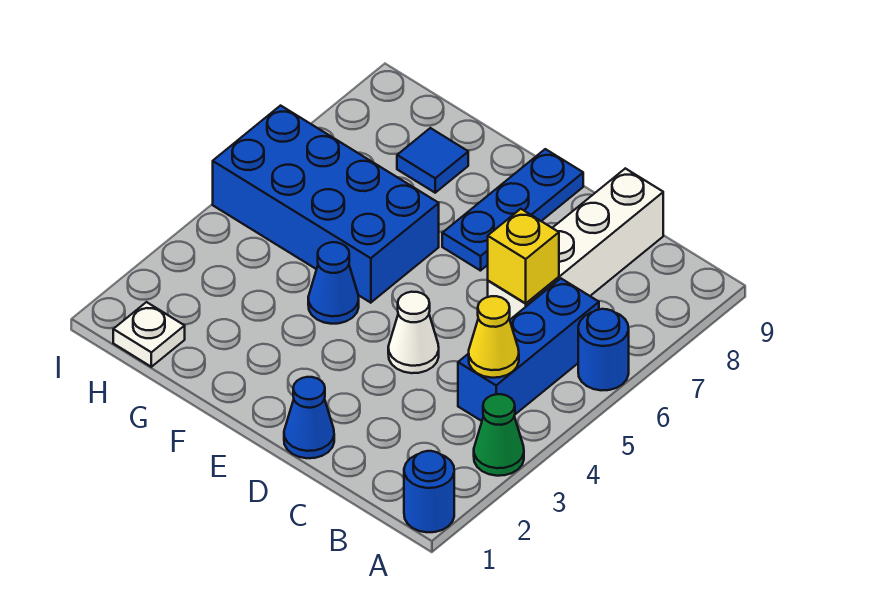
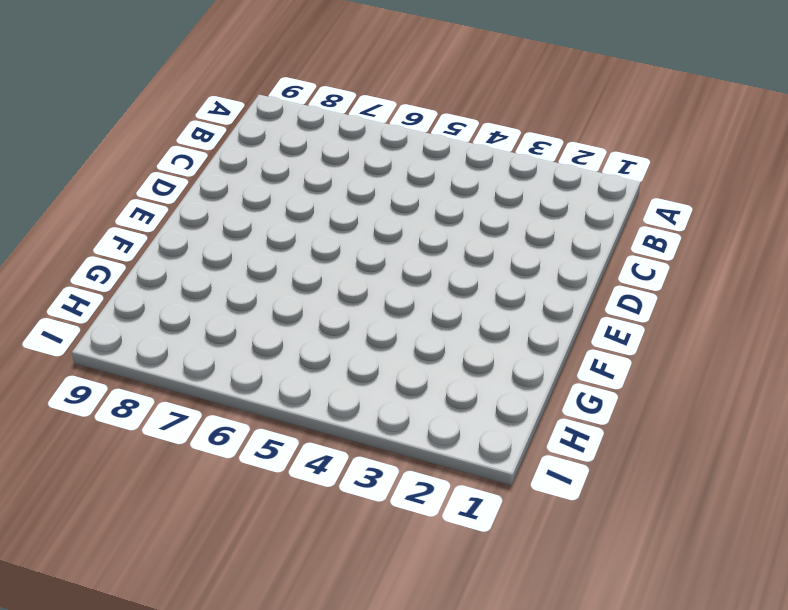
none -> blue round brick A1 level 1
none -> green cone A3 level 1
none -> blue round brick A6 level 1

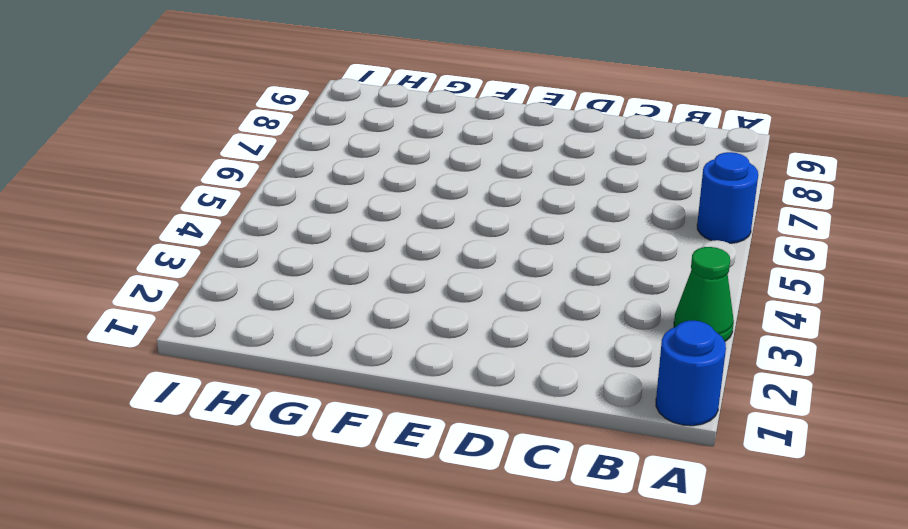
none -> blue brick B4:B6 level 1
none -> white brick C6:C9 level 1
none -> blue cone D1 level 1

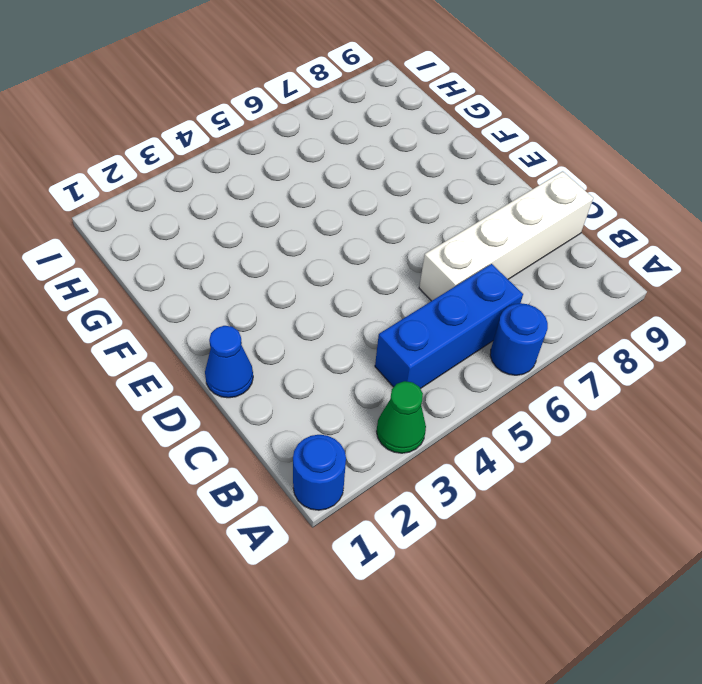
none -> white cone D4 level 1
none -> blue plate E7:E9 level 1
none -> blue cone F4 level 1

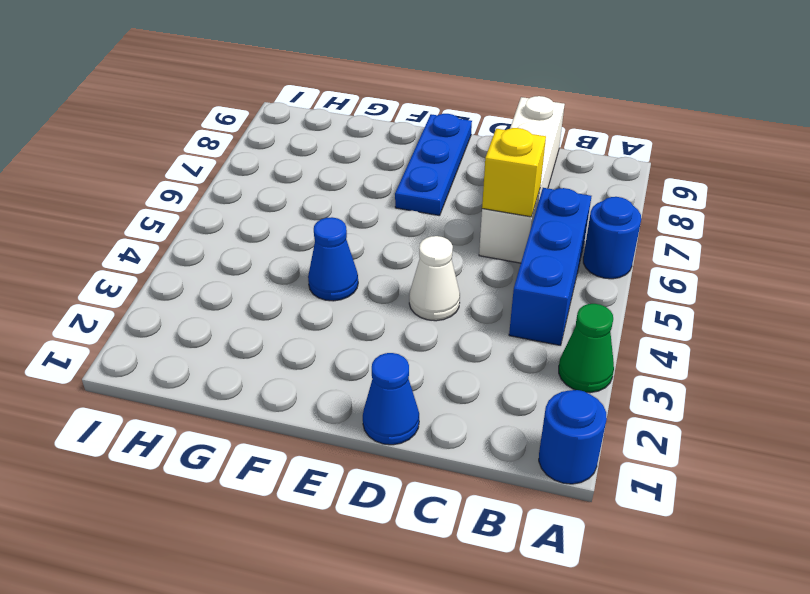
none -> blue brick F5:I6 level 1
none -> blue tile G8 level 1
none -> white plate H1 level 1

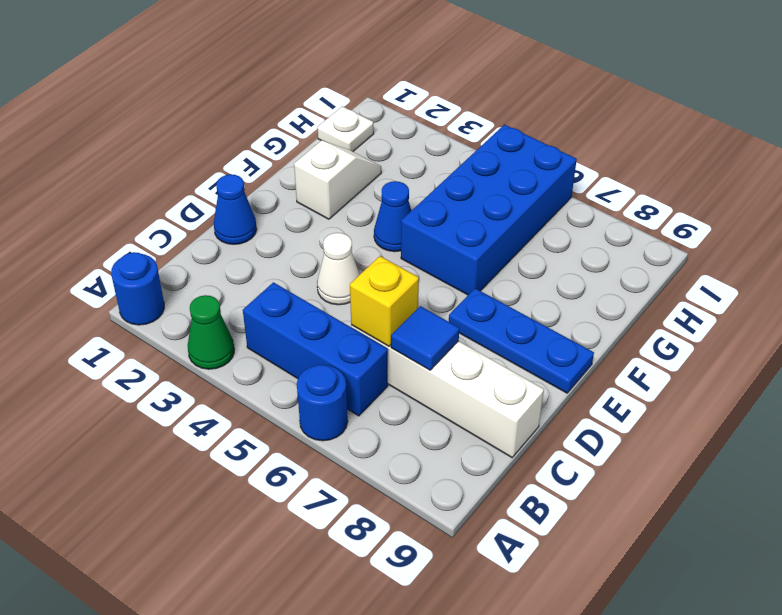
blue tile C7 level 2 -> blue tile G8 level 1
white slope F2:G2 level 1 top F -> none
none -> yellow cone B4 level 2

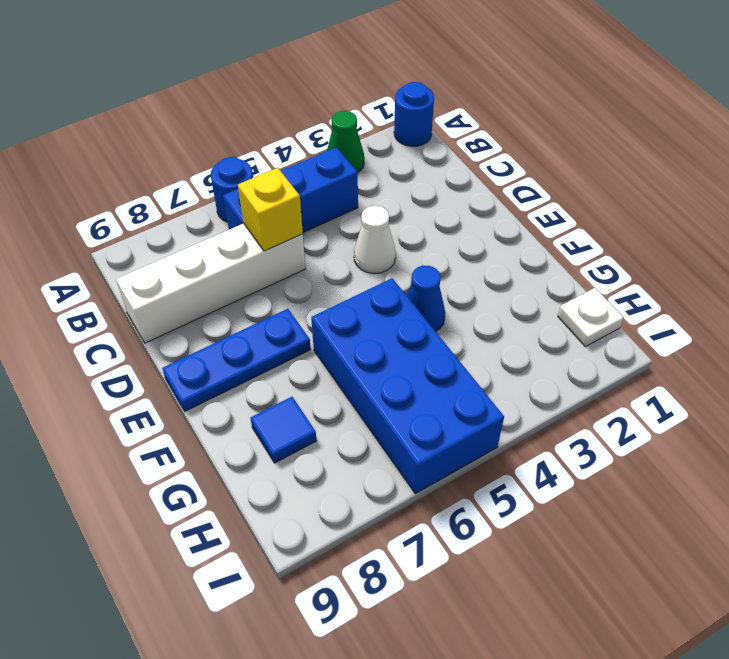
none -> blue cone D1 level 1
none -> yellow cone B4 level 2

